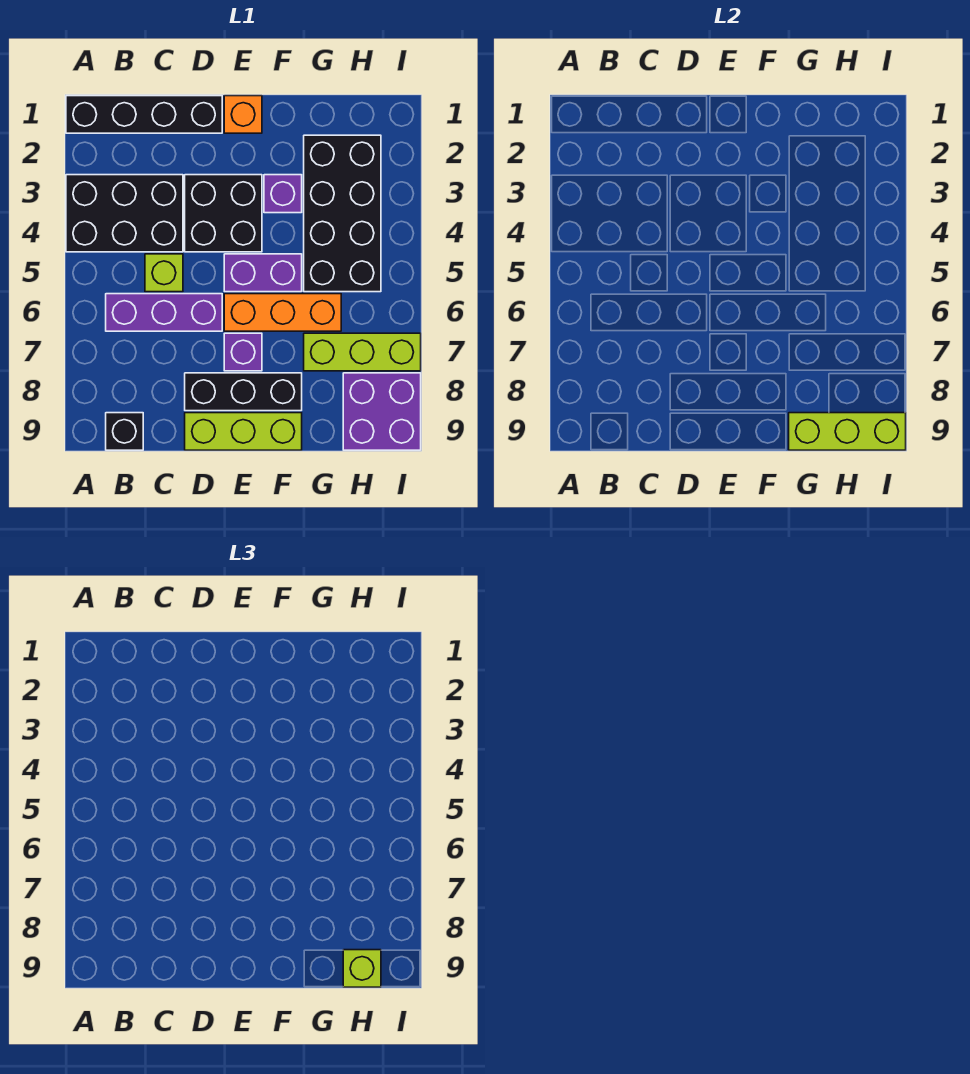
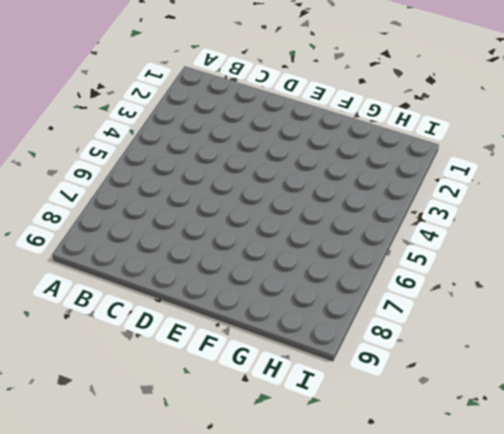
none -> black brick A1:D1 level 1
none -> black brick A3:C4 level 1
none -> purple brick B6:D6 level 1

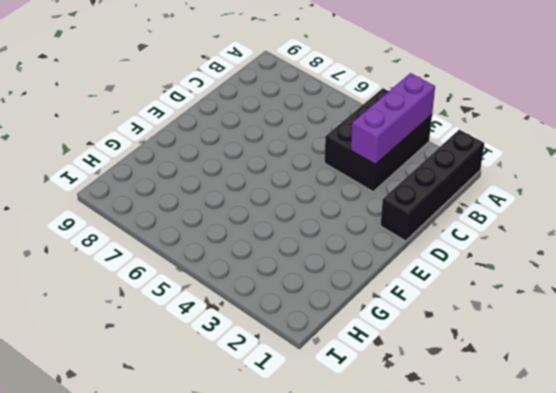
purple brick A3:C3 level 2 -> purple brick B6:D6 level 1
none -> black brick B9 level 1
none -> lime brick C5 level 1
none -> black brick D3:E4 level 1

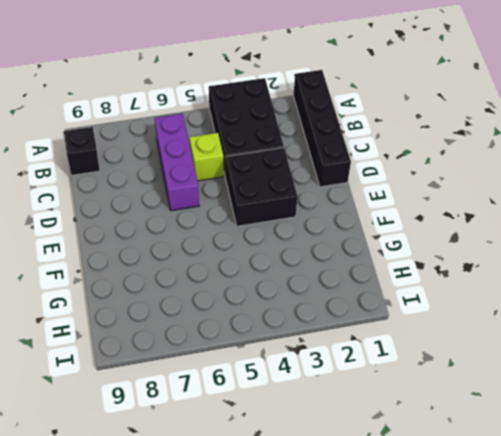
none -> black brick D8:F8 level 1
none -> lime brick D9:F9 level 1
none -> orange brick E1 level 1

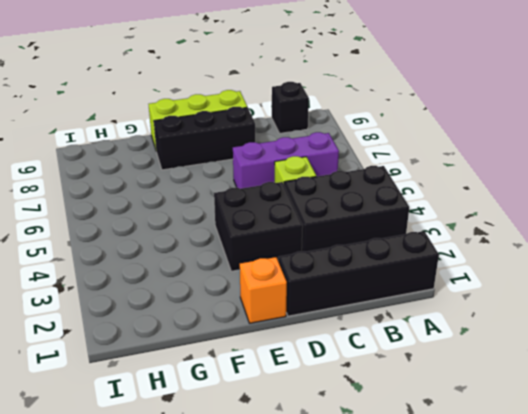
none -> purple brick E5:F5 level 1
none -> orange brick E6:G6 level 1
none -> purple brick E7 level 1

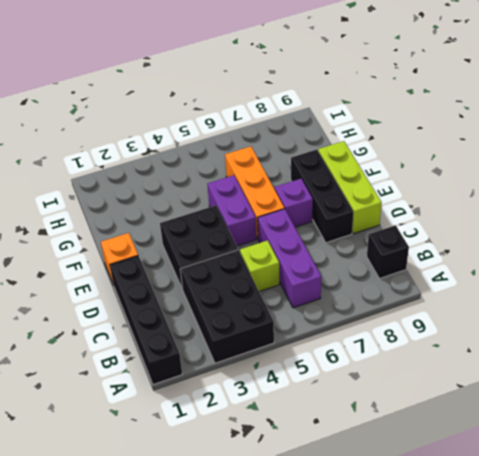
none -> purple brick F3 level 1
none -> black brick G2:H5 level 1
none -> lime brick G7:I7 level 1

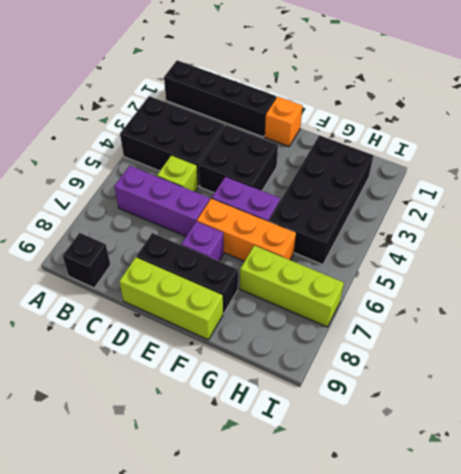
none -> purple brick F3 level 1
none -> purple brick H8:I9 level 1
none -> lime brick G9:I9 level 2

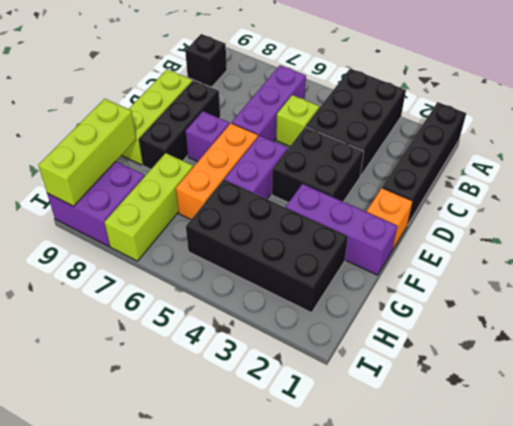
purple brick F1:F3 level 1 -> purple brick F3 level 1
none -> lime brick H9 level 3

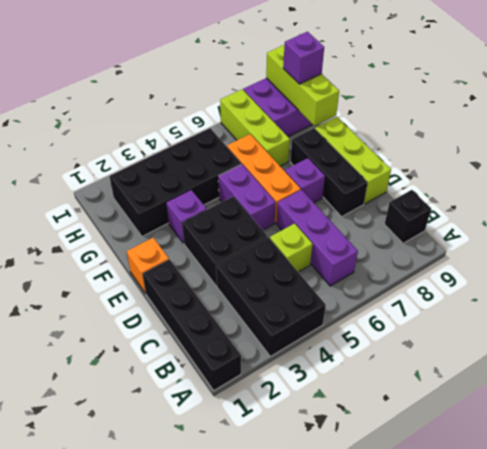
purple brick H9 level 3 -> lime brick H9 level 3

